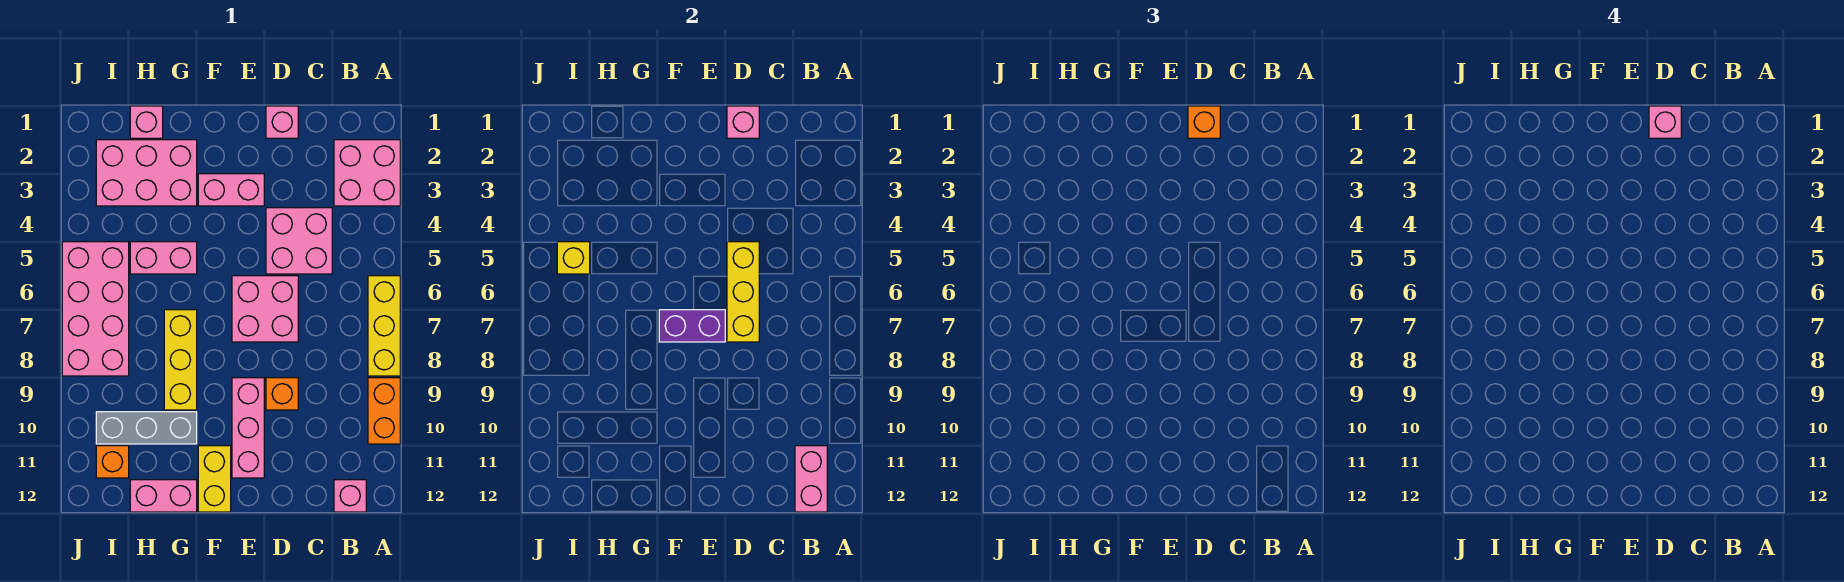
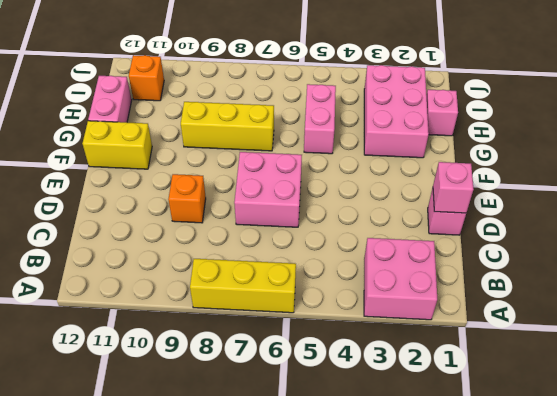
none -> orange brick A9:A10 level 1
none -> pink brick B12 level 1
none -> pink brick C4:D5 level 1

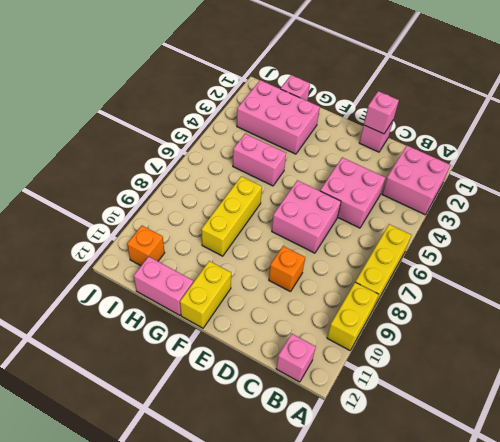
yellow brick A9:A10 level 1 -> orange brick A9:A10 level 1
none -> pink brick E3:F3 level 1
none -> pink brick E9:E11 level 1
none -> grey brick G10:I10 level 1

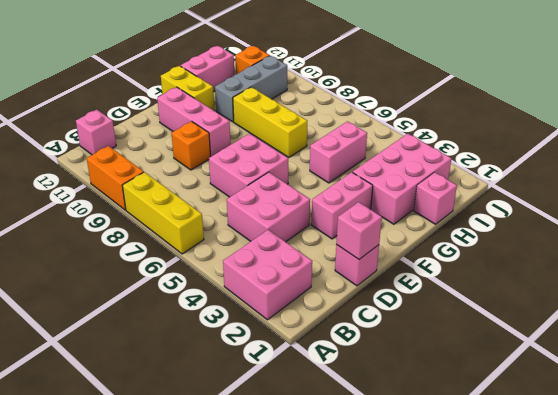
none -> pink brick I5:J8 level 1
none -> pink brick B11:B12 level 2
none -> yellow brick D5:D7 level 2

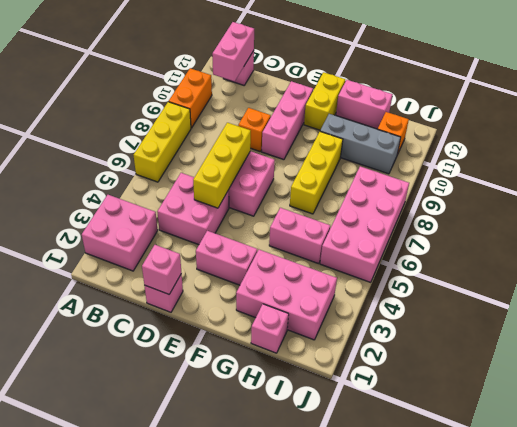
none -> purple brick E7:F7 level 2
none -> yellow brick I5 level 2
none -> orange brick D1 level 3

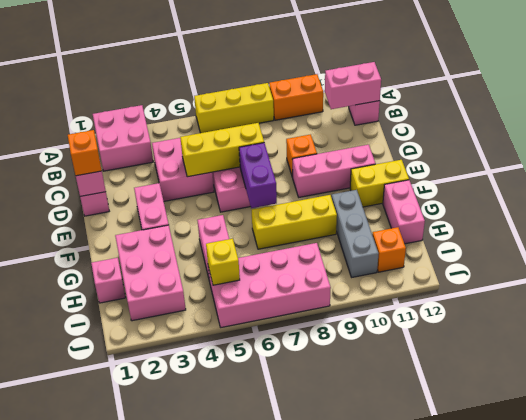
none -> pink brick D1 level 4

